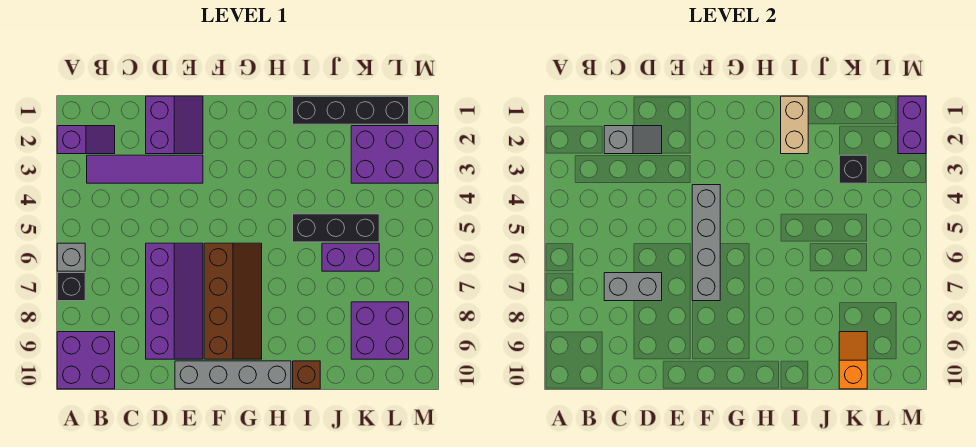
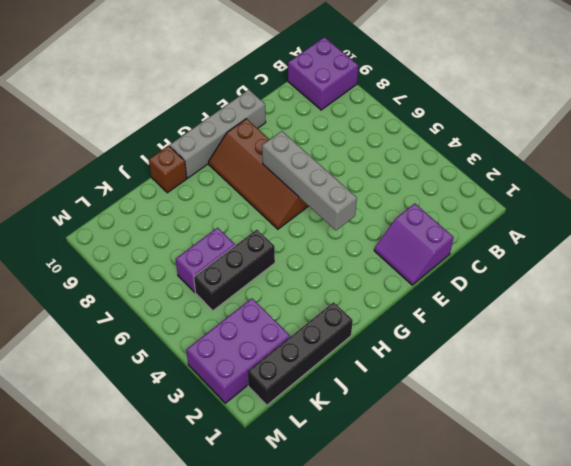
none -> purple slope A2:B2 level 1 top A
none -> grey brick A6 level 1
none -> black brick A7 level 1

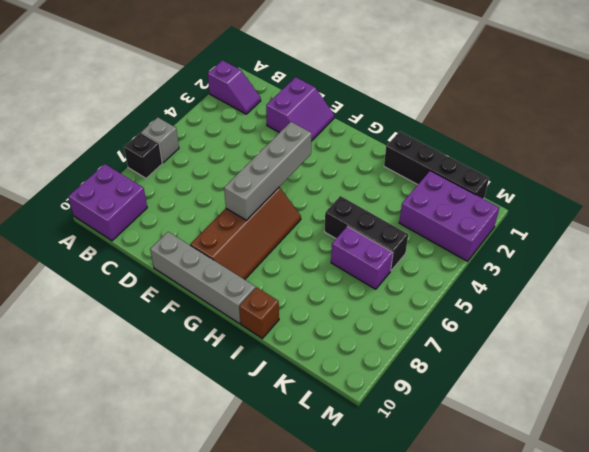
none -> purple tile B3:E3 level 1
none -> purple slope D6:E9 level 1 top D
none -> purple brick K8:L9 level 1

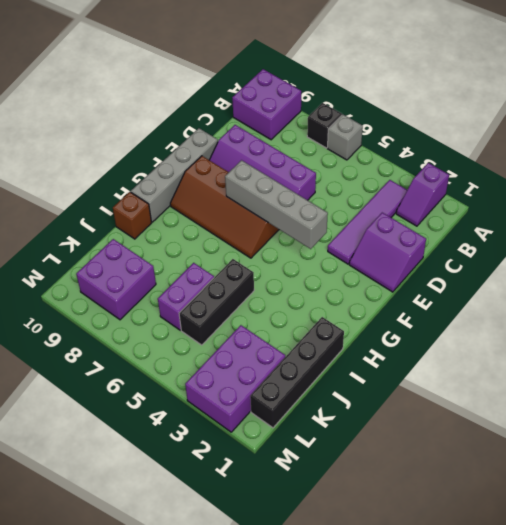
none -> grey slope C2:D2 level 2 top C
none -> grey brick C7:D7 level 2
none -> tan brick I1:I2 level 2

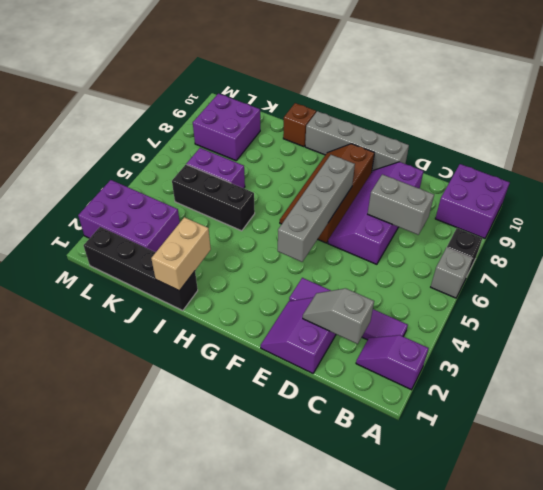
none -> black brick K3 level 2
none -> orange slope K9:K10 level 2 top 10
none -> purple brick M1:M2 level 2

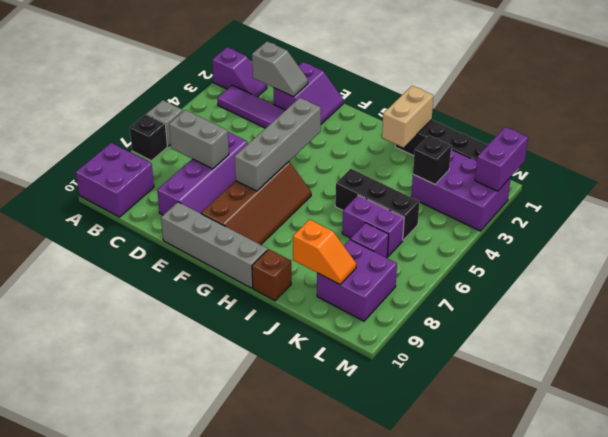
orange slope J9:K9 level 2 top J -> orange slope K9:K10 level 2 top 10
purple brick K7 level 1 -> none

